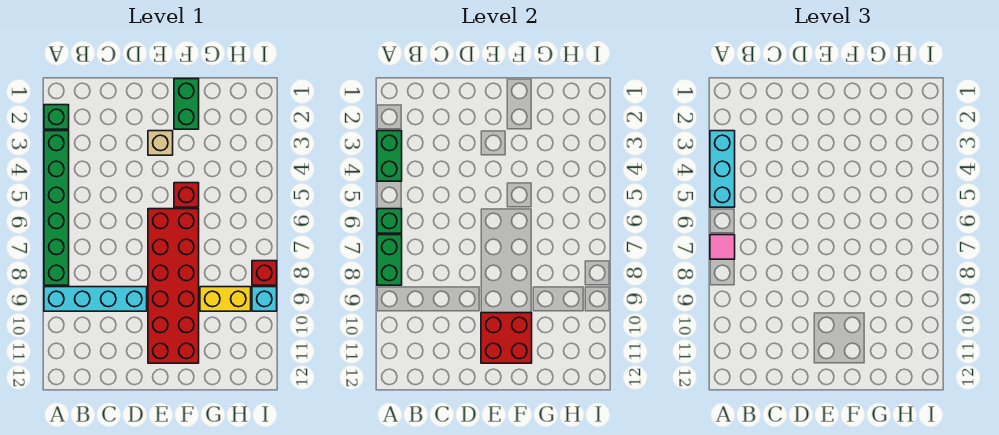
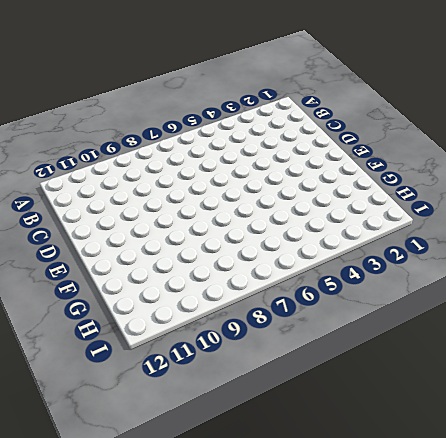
none -> green brick A2 level 1
none -> green brick A3:A8 level 1
none -> cyan brick A9:D9 level 1

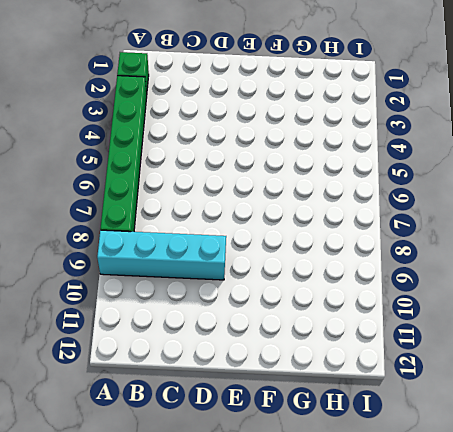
none -> tan brick E3 level 1
none -> red brick E6:F11 level 1
none -> green brick F1:F2 level 1

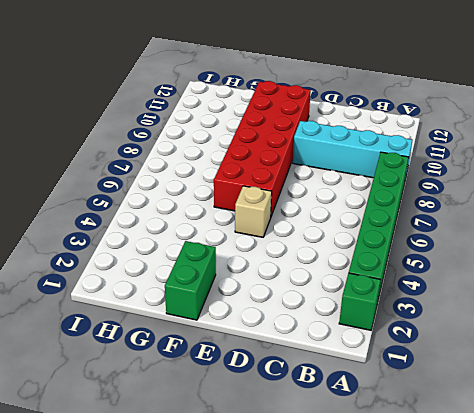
tan brick E5 level 1 -> tan brick E3 level 1
none -> red brick F5 level 1
none -> yellow brick G9:H9 level 1
none -> red brick I8 level 1

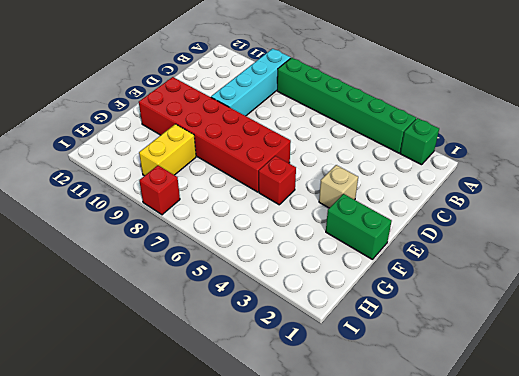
none -> cyan brick I9 level 1
none -> green brick A3:A4 level 2
none -> green brick A6 level 2

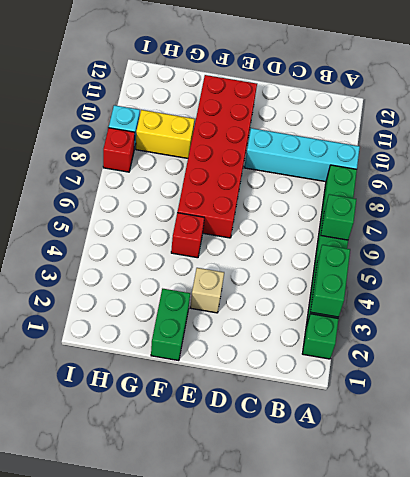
none -> green brick A7:A8 level 2
none -> red brick E10:F11 level 2
none -> cyan brick A3:A5 level 3

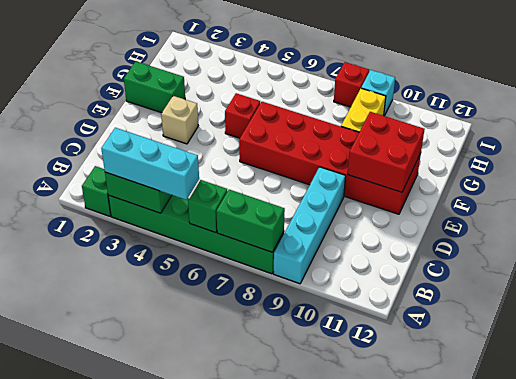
none -> pink tile A7 level 3

